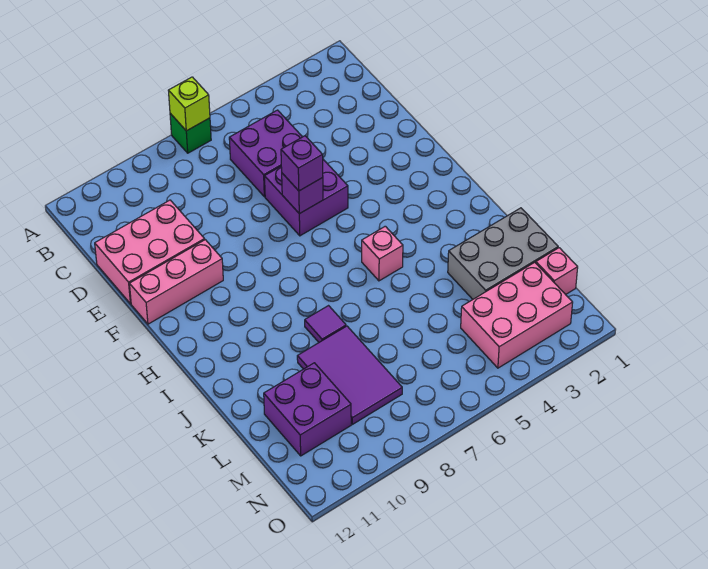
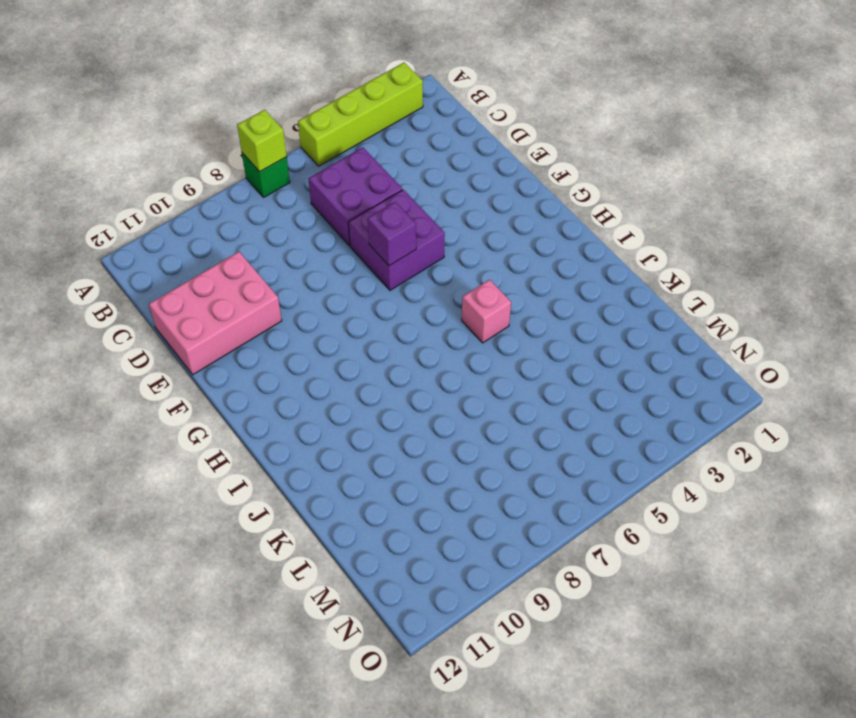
lime brick A2:A5 level 1 -> none
none -> pink brick F10:F12 level 1
none -> purple tile J8 level 1
none -> grey brick K1:L3 level 1

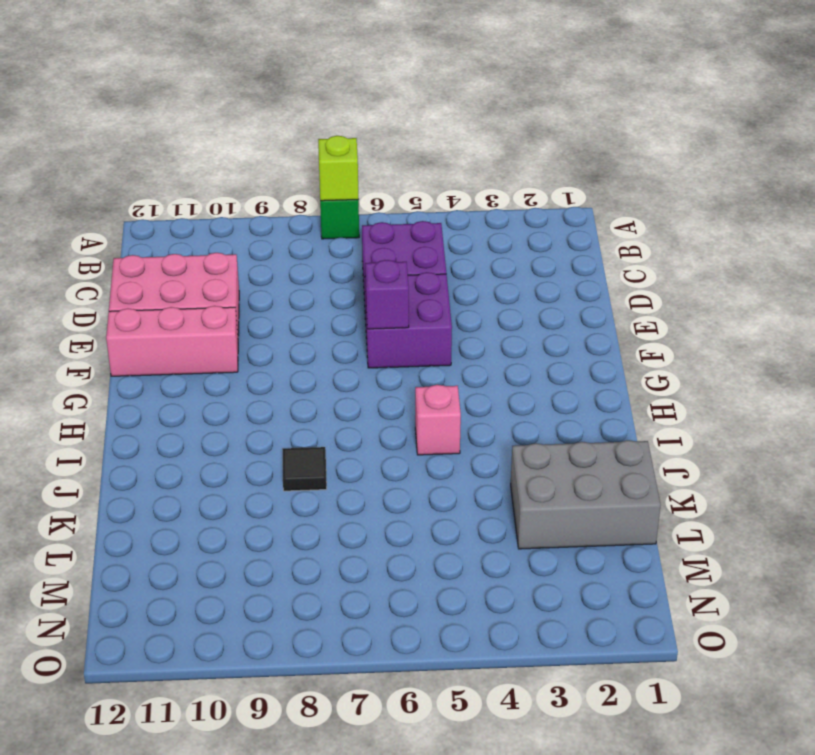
black tile J8 level 1 -> purple tile J8 level 1
none -> purple tile K8:M9 level 1
none -> purple brick L10:M11 level 1
none -> pink brick M1 level 1

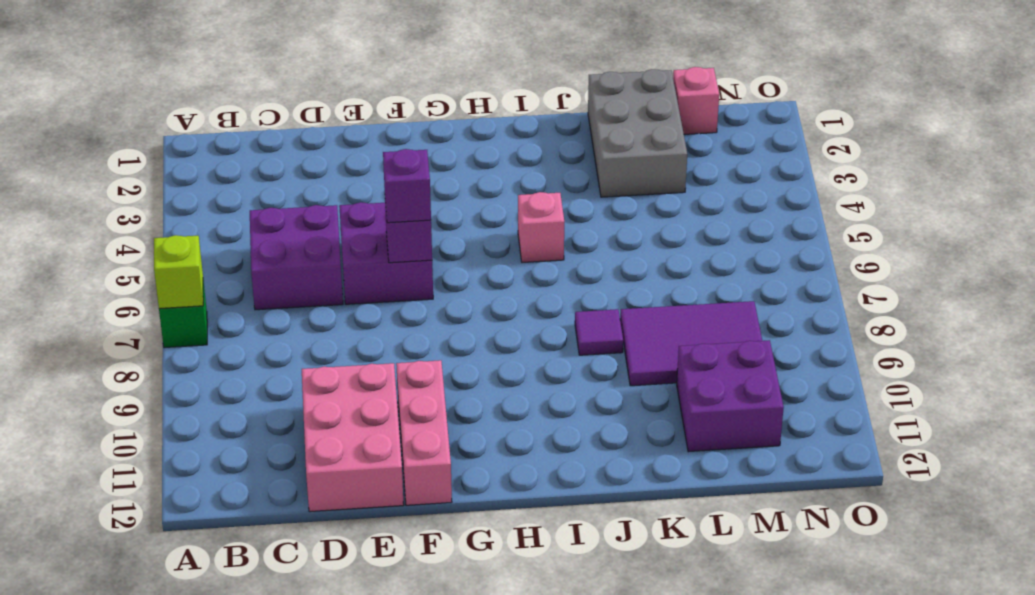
none -> pink brick M2:N4 level 1

